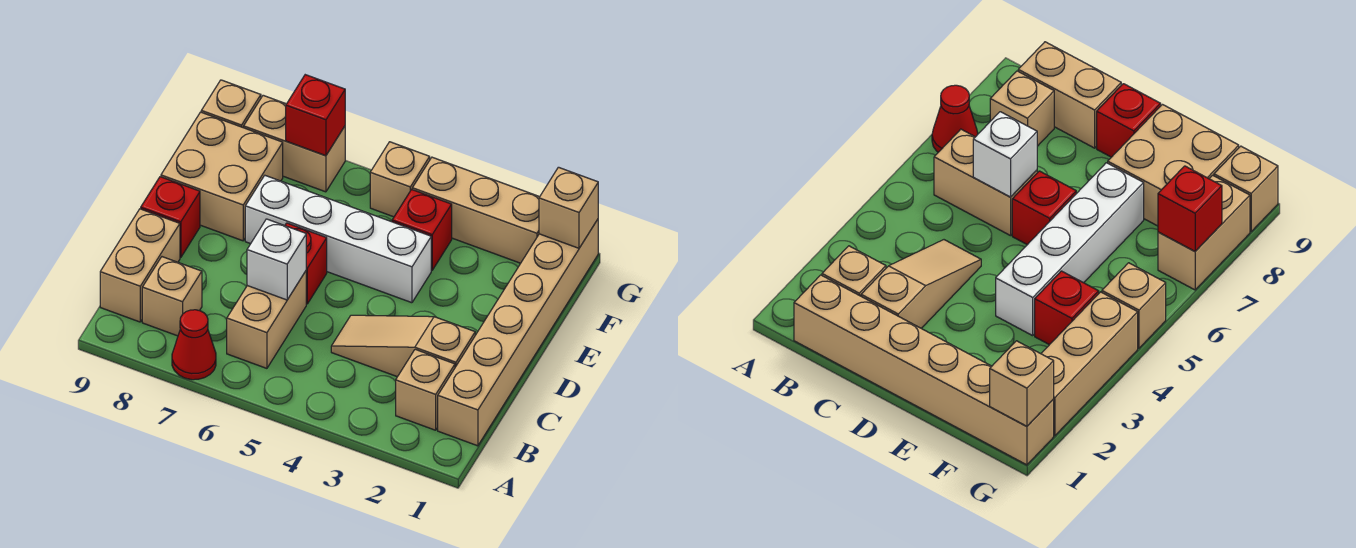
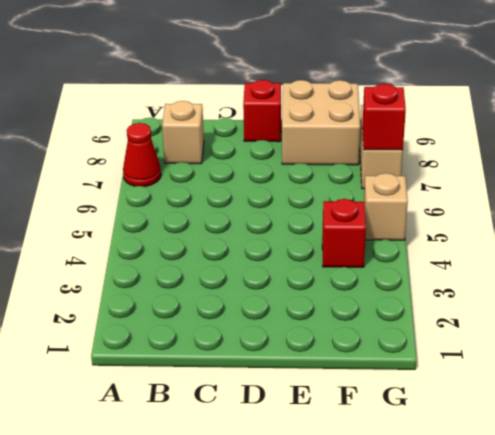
none -> tan brick B1:G1 level 1
none -> tan brick B2 level 1
none -> tan brick B6:C6 level 1

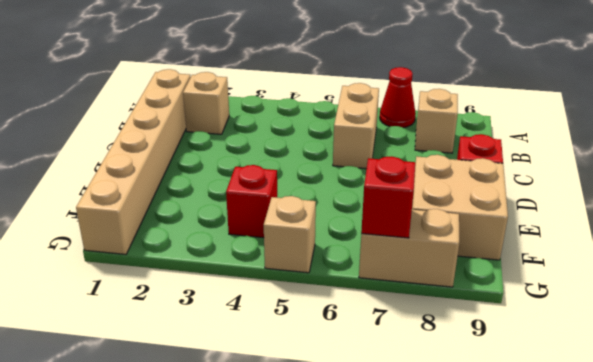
none -> tan brick B9:C9 level 1
none -> tan slope C2:C4 level 1 top 2
none -> red brick D6 level 1

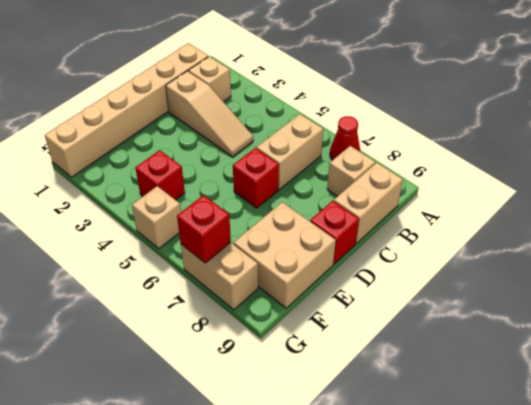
none -> white brick E4:E7 level 1
none -> tan brick G2:G4 level 1
none -> tan brick G9 level 1

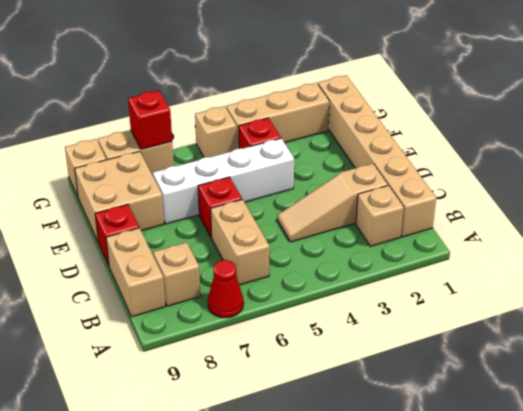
none -> white brick C6 level 2
none -> tan brick G1 level 2

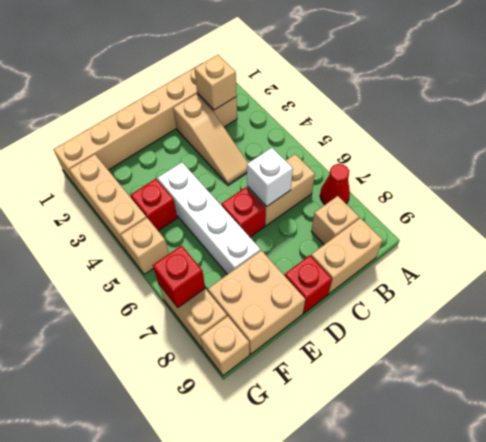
tan brick B2 level 2 -> tan brick G1 level 2

